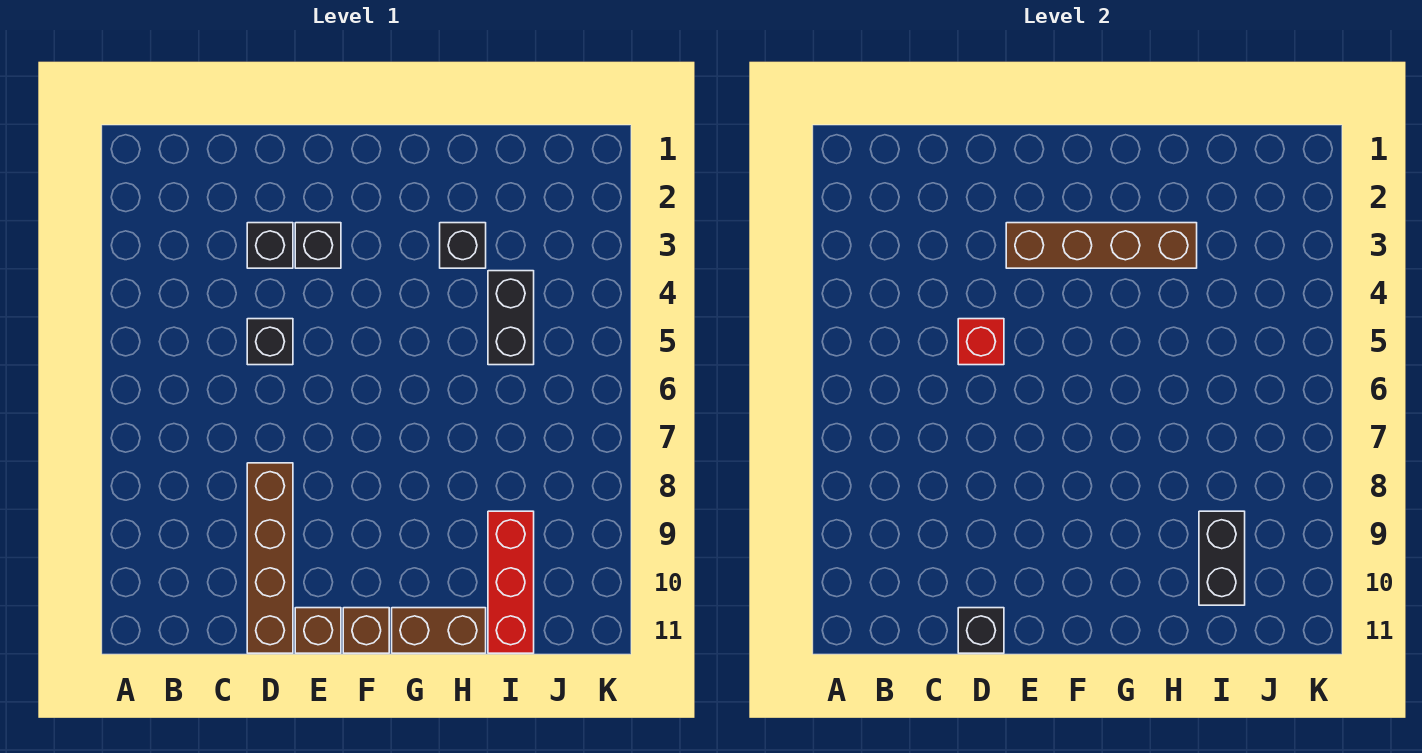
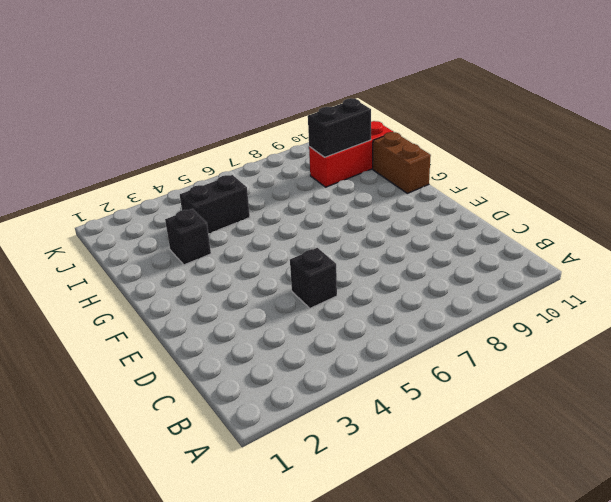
none -> black brick D3 level 1
none -> brown brick D8:D11 level 1
none -> black brick E3 level 1

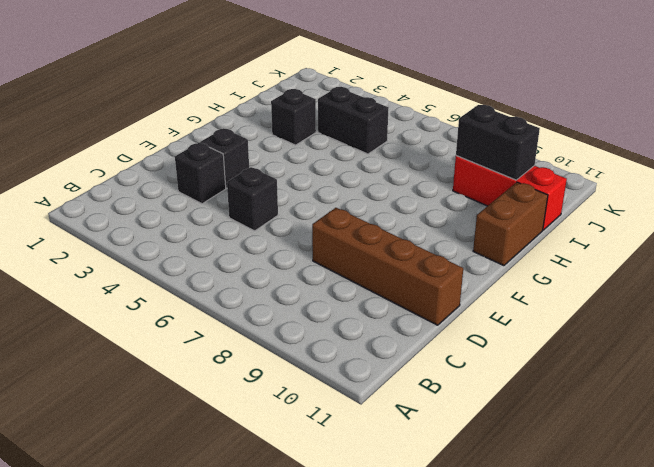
none -> brown brick E11 level 1
none -> brown brick F11 level 1
none -> red brick D5 level 2

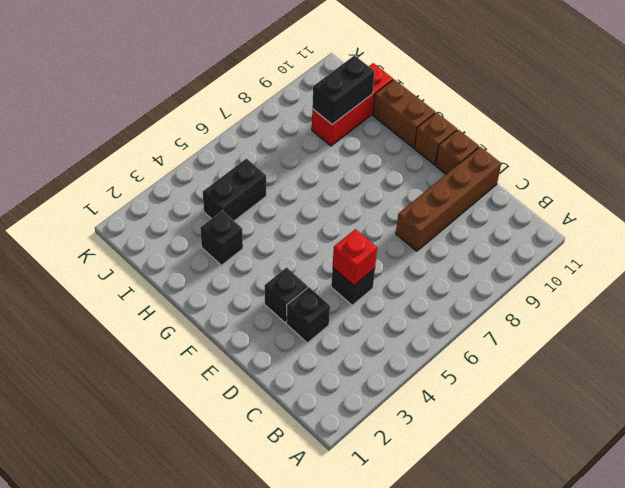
none -> black brick D11 level 2
none -> brown brick E3:H3 level 2

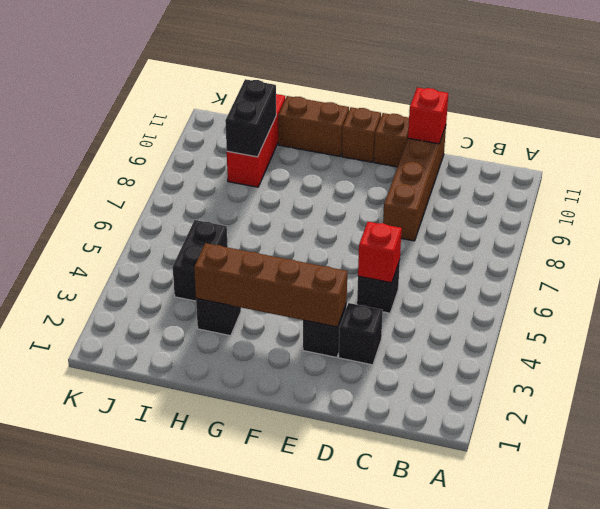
red brick D11 level 2 -> black brick D11 level 2

